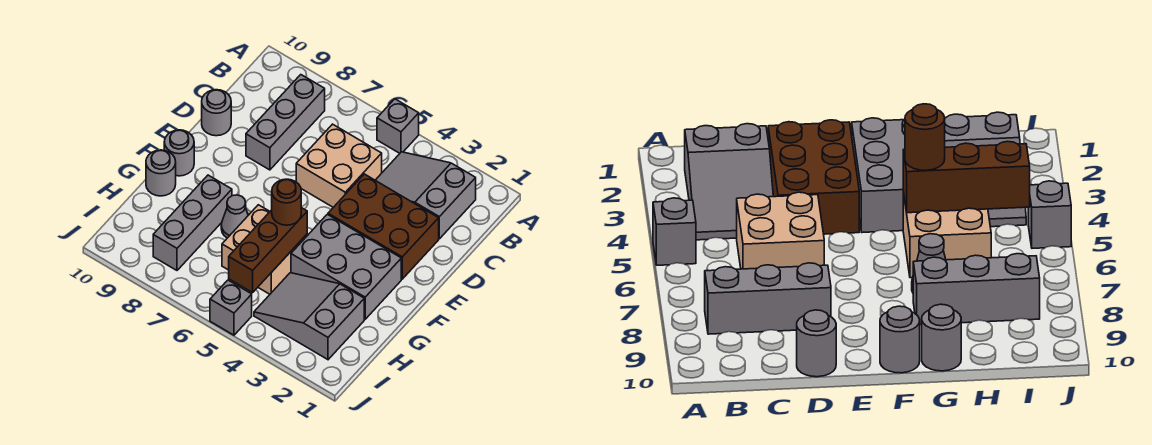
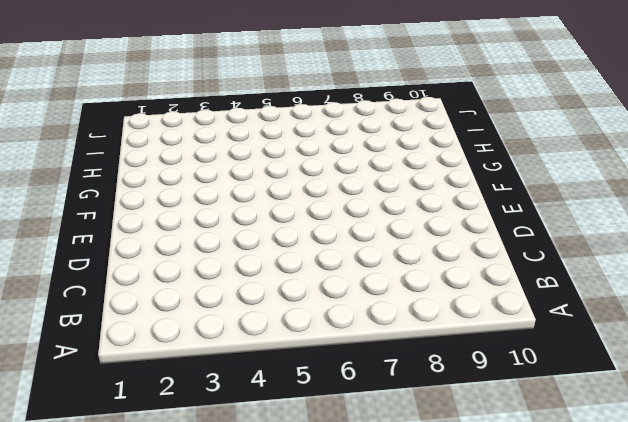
none -> grey brick A5 level 1
none -> grey slope B2:C4 level 1 top 2
none -> grey brick B8:D8 level 1

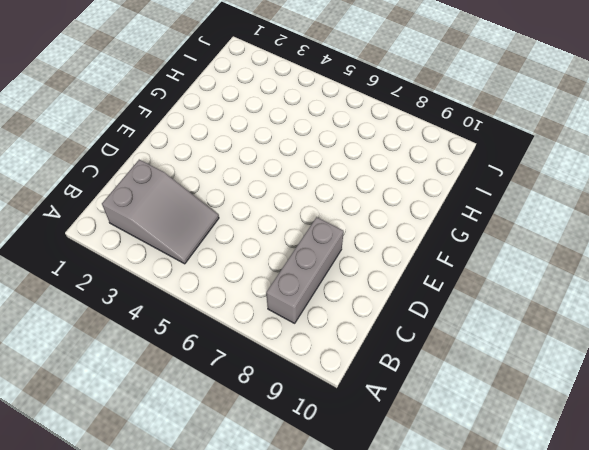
none -> grey brick A5 level 1
none -> tan brick C5:D6 level 1
none -> brown brick D2:E4 level 1

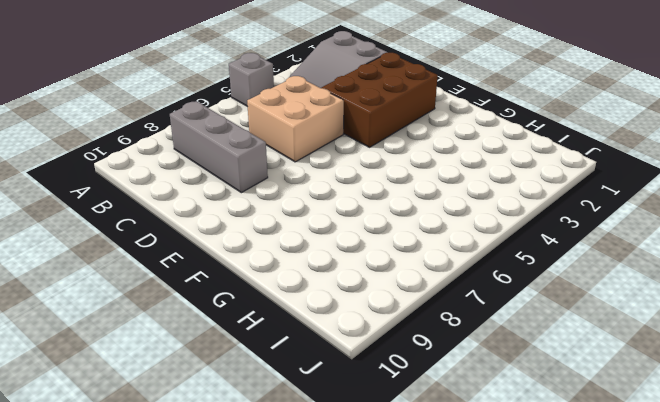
none -> grey round brick D10 level 1
none -> grey brick F2:G4 level 1
none -> grey round brick F10 level 1

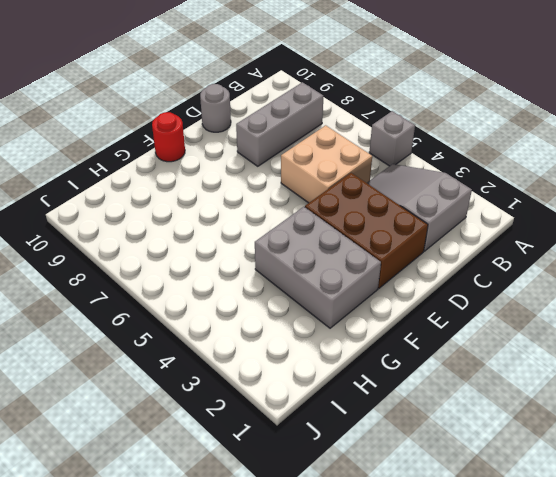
red round brick F10 level 1 -> grey round brick F10 level 1
none -> tan brick G5:H6 level 1
none -> grey cone G7 level 1
none -> grey brick G8:I8 level 1

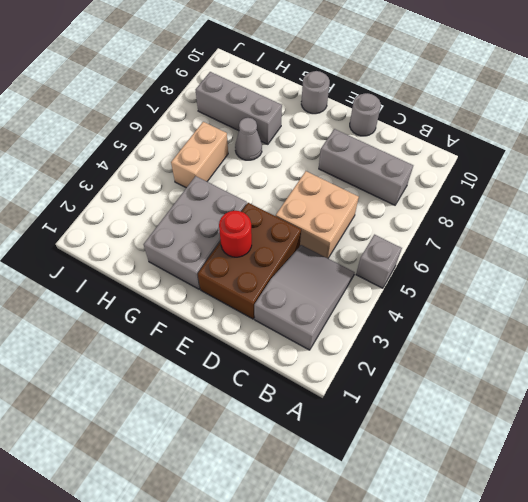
red round brick E3 level 2 -> none
tan brick H5:H6 level 1 -> tan brick G5:H6 level 1
none -> grey round brick G10 level 1
none -> grey slope H2:I4 level 1 top 2
none -> grey brick J5 level 1

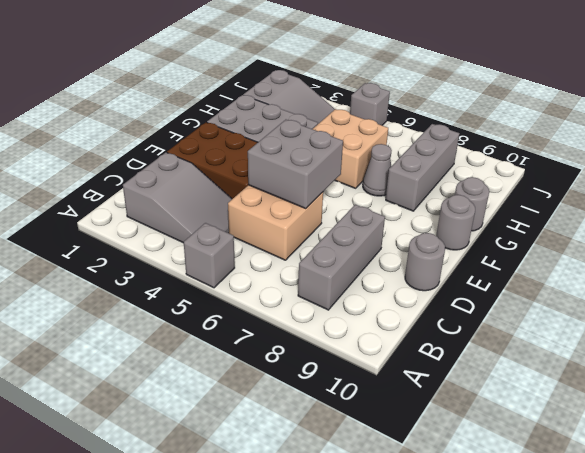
grey brick D5:E6 level 2 -> none
none -> brown brick G5:I5 level 2
none -> brown round brick G5 level 3

